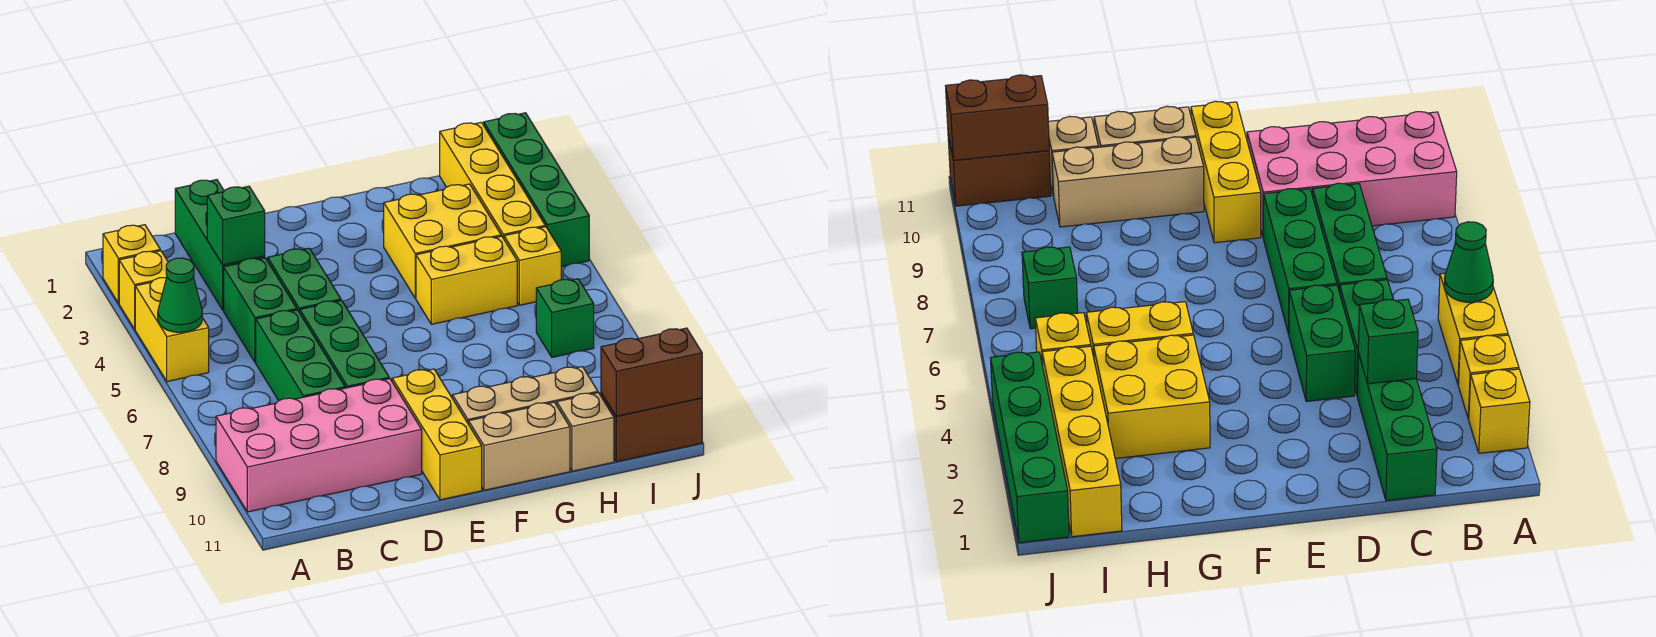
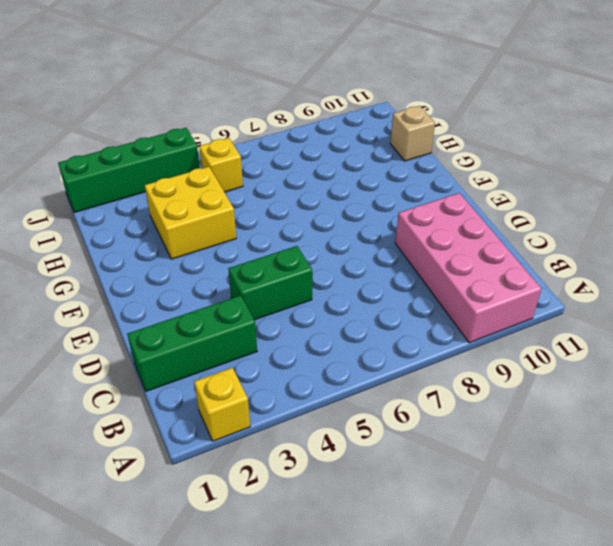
none -> yellow brick A3 level 1
none -> yellow brick A4:A5 level 1
none -> green brick C4:C5 level 1

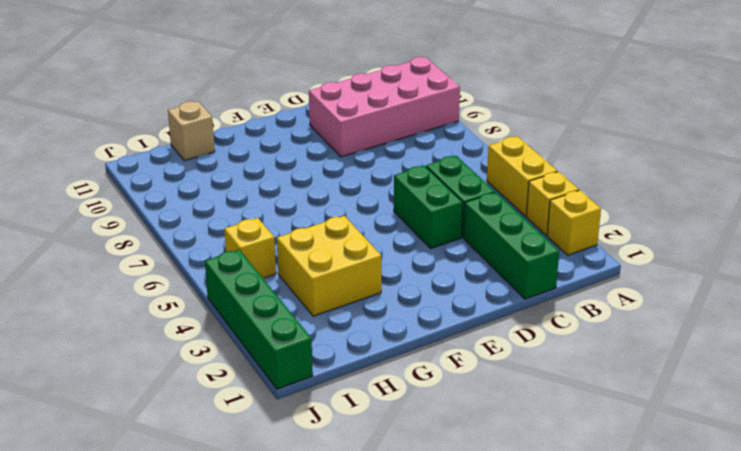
none -> green brick C6:C8 level 1
none -> green brick D6:D8 level 1
none -> yellow brick E9:E11 level 1

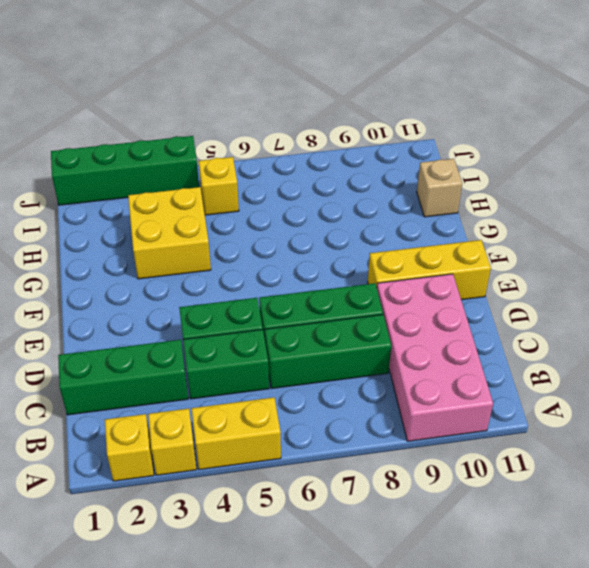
none -> tan brick F10:H10 level 1
none -> tan brick F11:G11 level 1
none -> yellow brick G5:H5 level 1

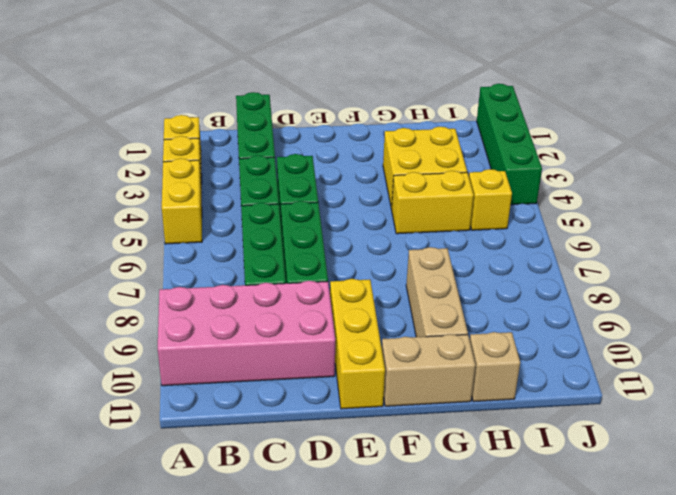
tan brick G8:G10 level 1 -> tan brick F10:H10 level 1
none -> yellow brick I1:I4 level 1
none -> green brick I7 level 1
none -> brown brick I11:J11 level 1

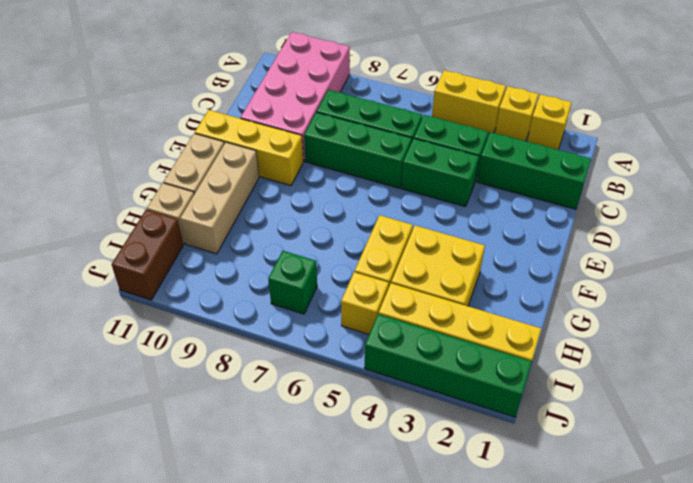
none -> green cone A5 level 2
none -> green brick C3 level 2
none -> brown brick I11:J11 level 2

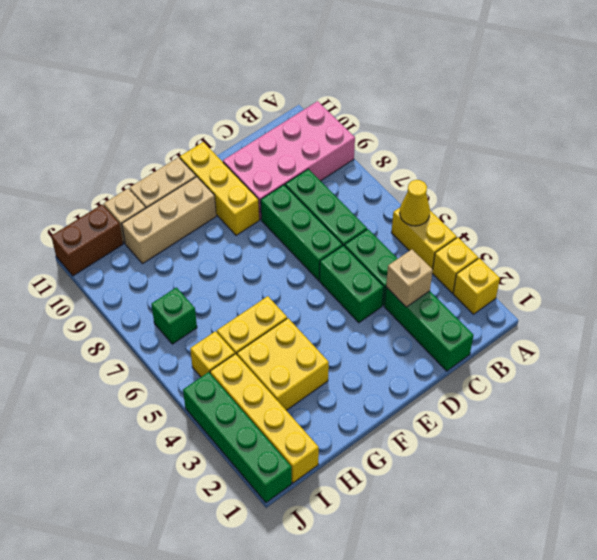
yellow cone A5 level 2 -> green cone A5 level 2
tan brick C3 level 2 -> green brick C3 level 2
none -> brown brick I11:J11 level 2

